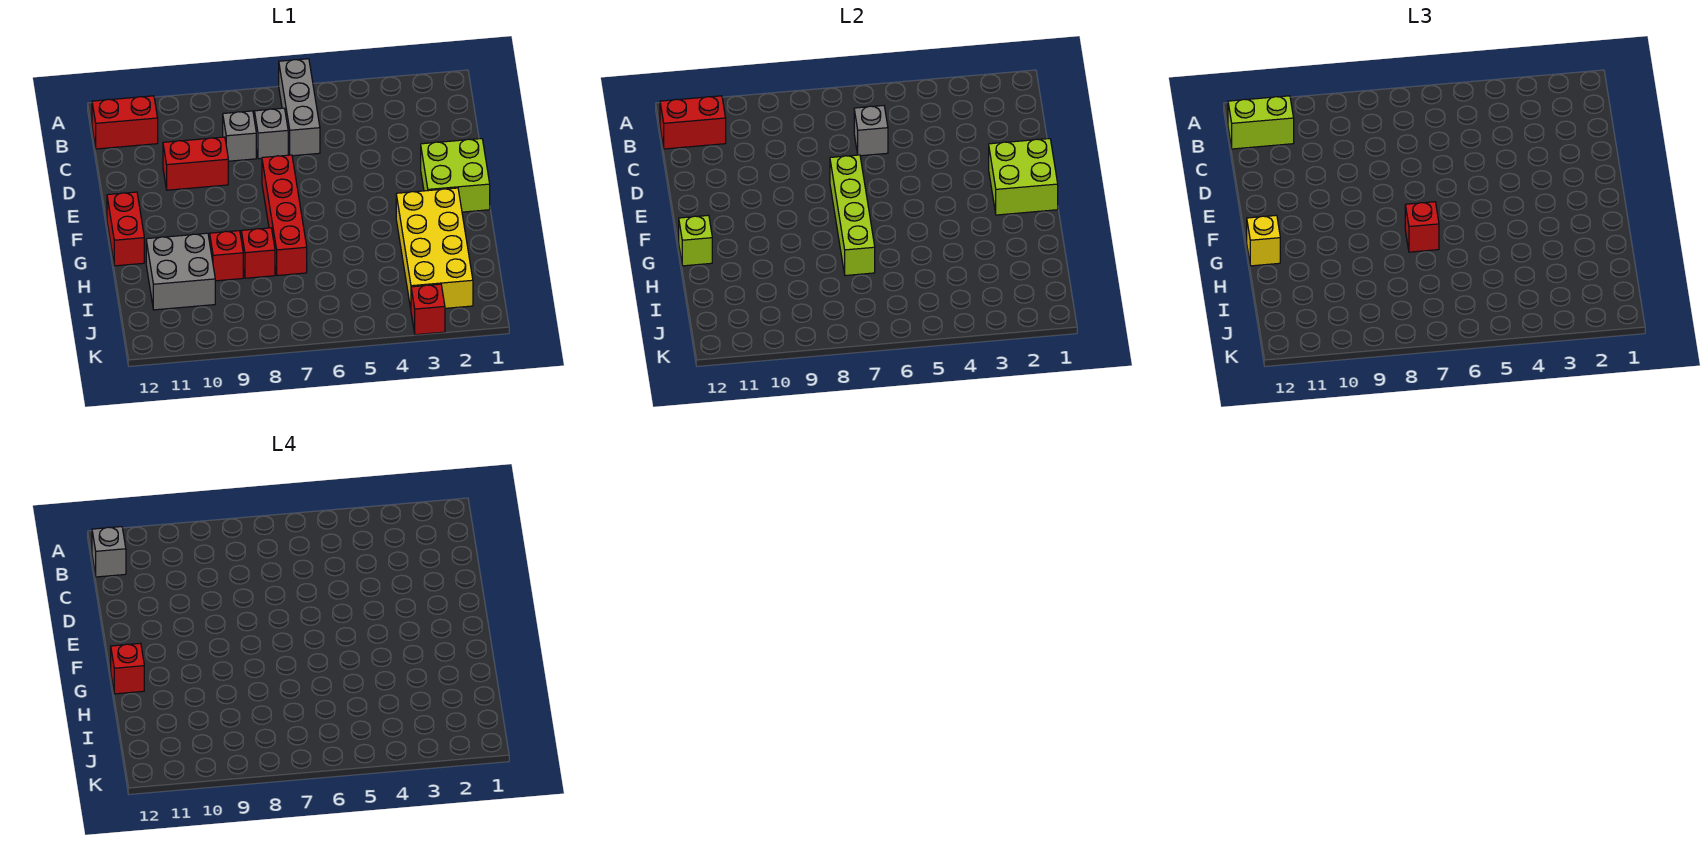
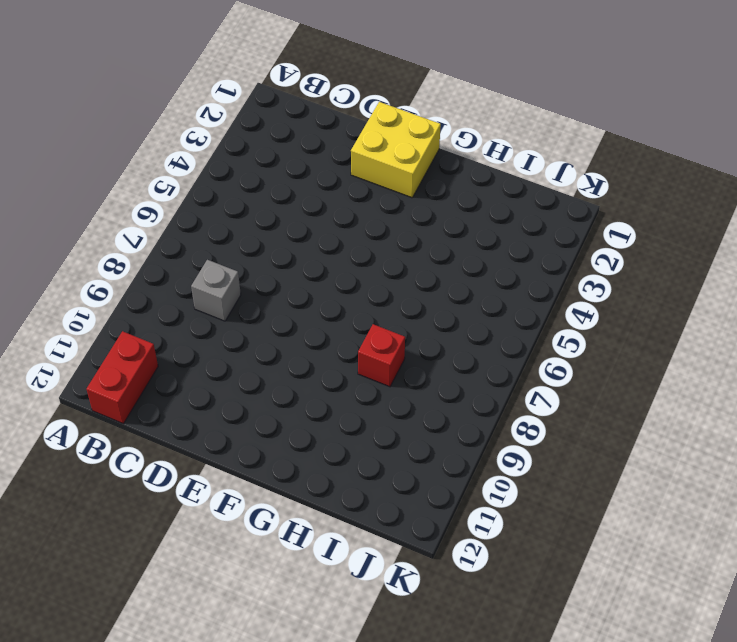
yellow brick E1:F2 level 1 -> lime brick E1:F2 level 1
none -> grey brick A6:C6 level 1
none -> grey brick C7 level 1
none -> red brick D9:D10 level 1

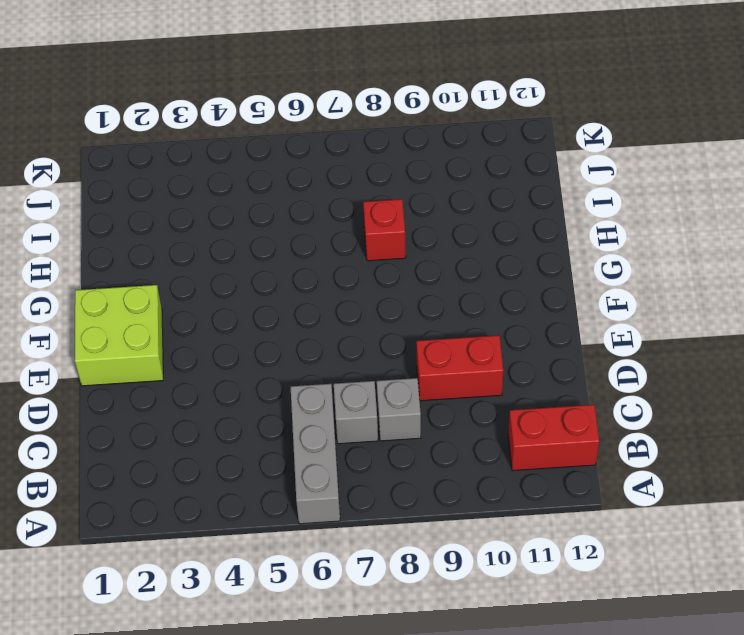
none -> red brick E7:H7 level 1
none -> red brick F12:G12 level 1
none -> yellow brick G2:J3 level 1

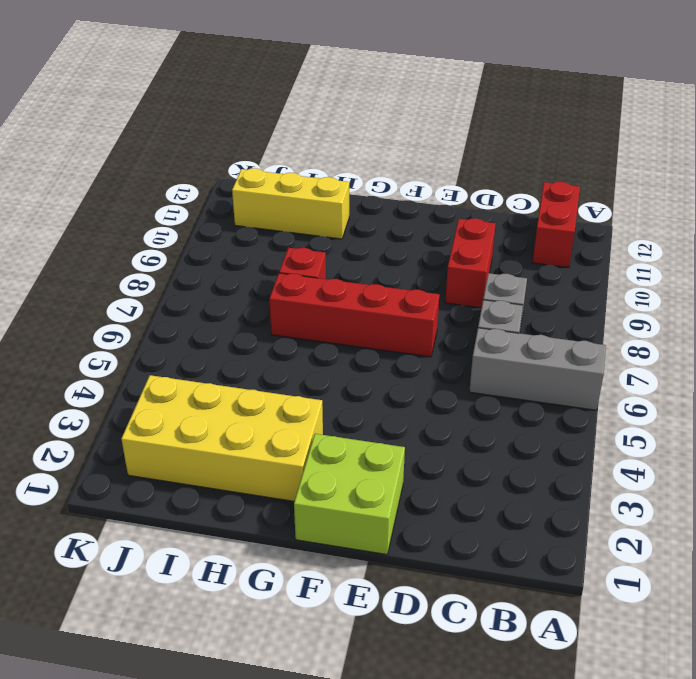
yellow brick H11:J11 level 1 -> grey brick H10:I11 level 1
none -> red brick F12:G12 level 1
none -> red brick H9 level 1
none -> red brick K3 level 1

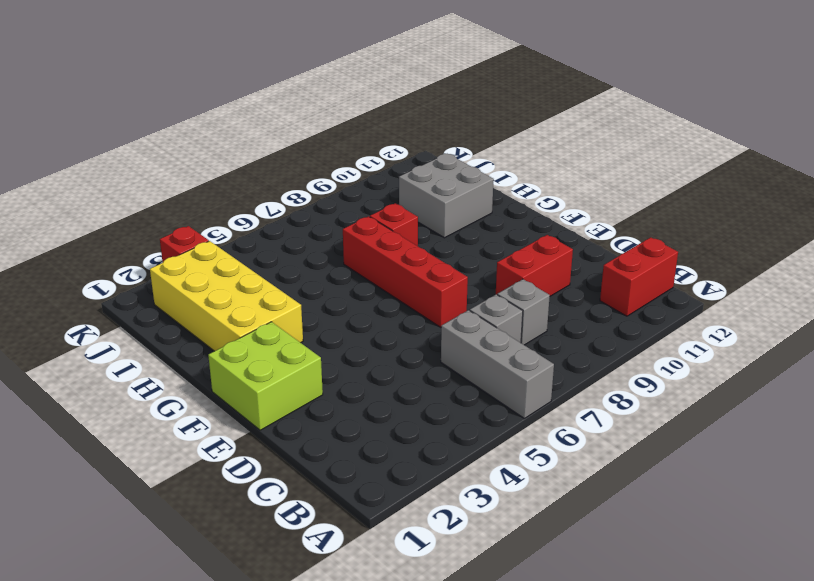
none -> red brick F12:G12 level 1
none -> red brick H9 level 1
none -> red brick B11:B12 level 2

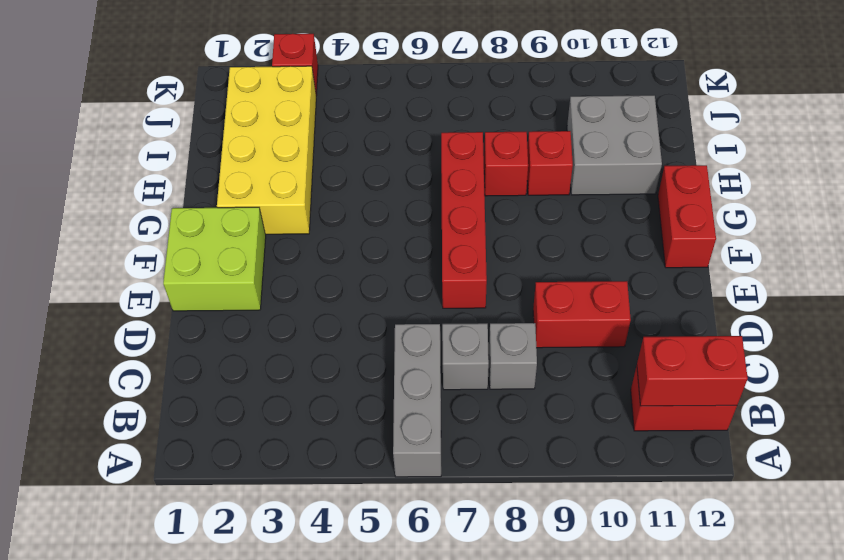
none -> grey brick C6 level 2
none -> lime brick E1:F2 level 2
none -> lime brick E7:H7 level 2

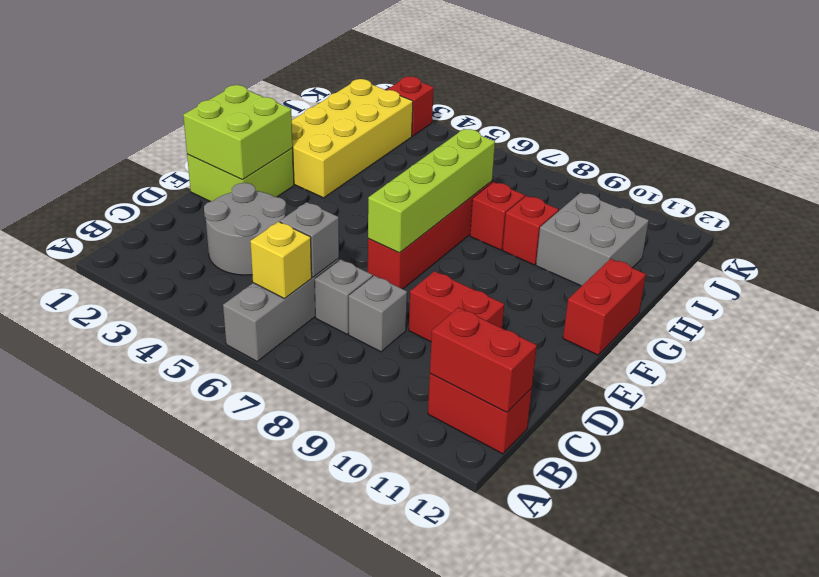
yellow brick B6 level 2 -> yellow brick G12 level 3
grey round brick C3:D4 level 1 -> none
none -> lime brick G12 level 2
none -> lime brick B11:B12 level 3
none -> red brick G7 level 3

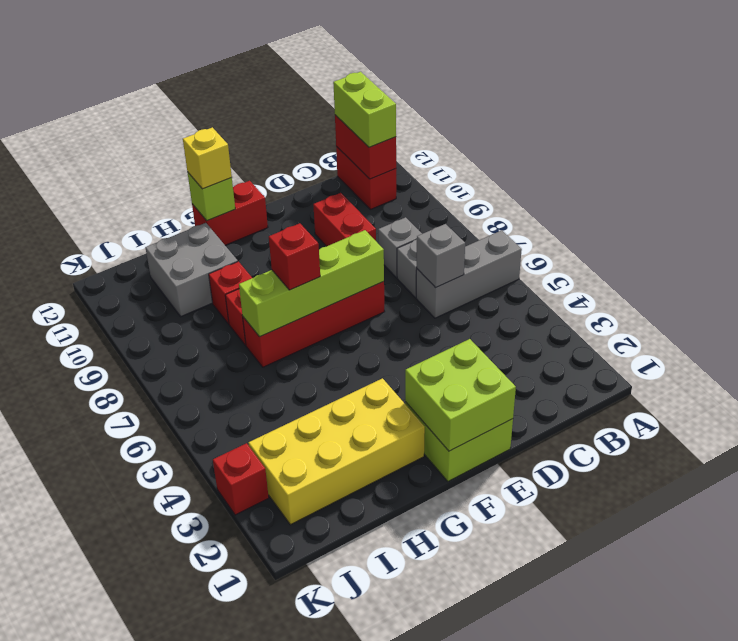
none -> grey brick B12 level 4
none -> red brick G12 level 4

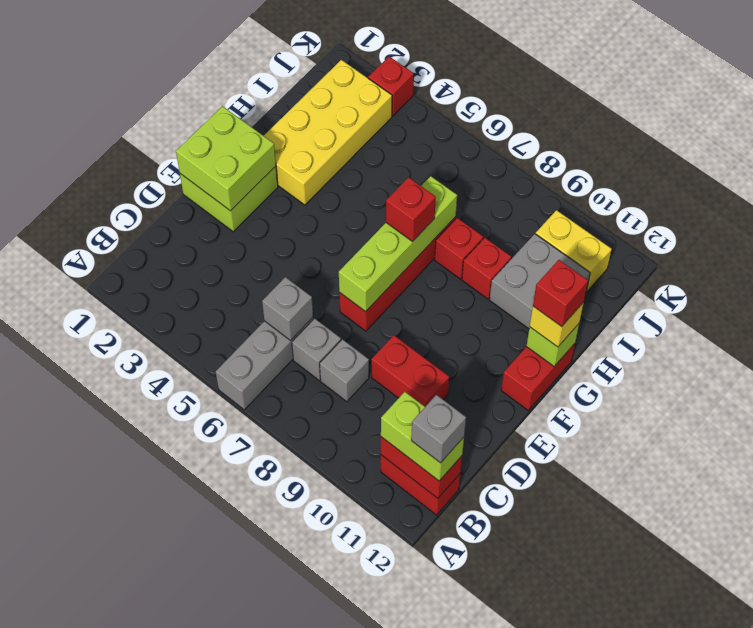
yellow brick J10:J11 level 1 -> none

